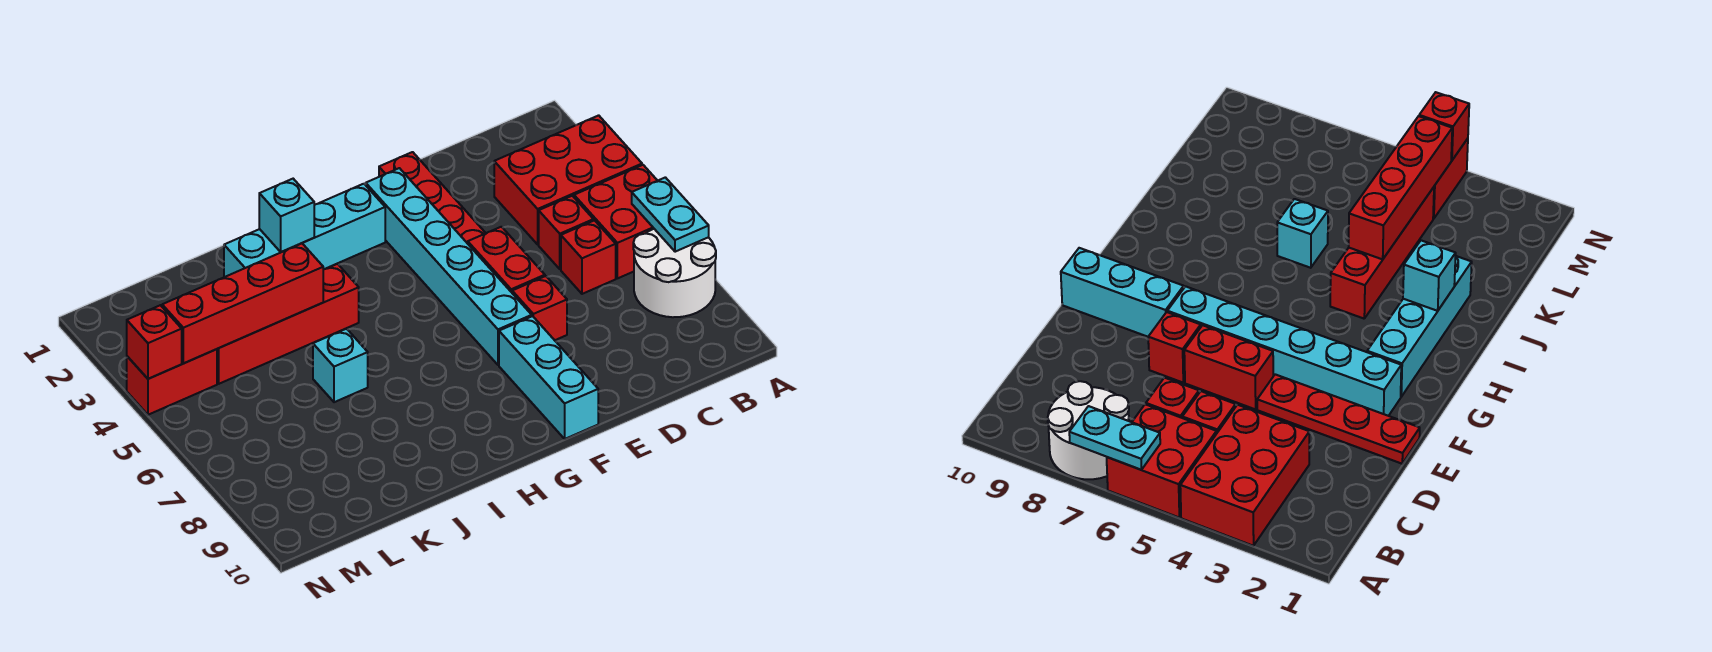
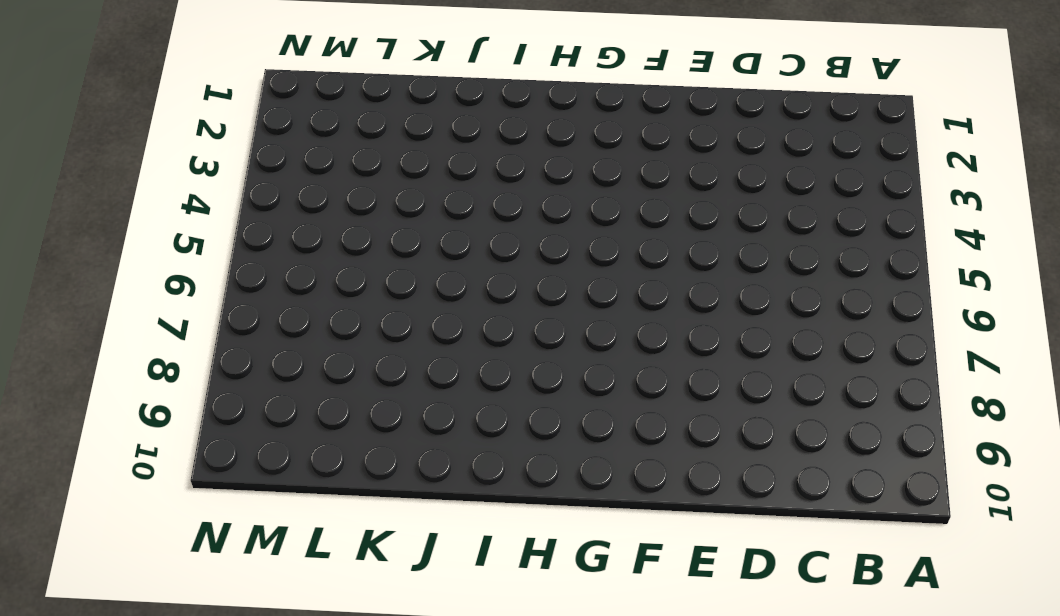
none -> red brick A3:C4 level 1
none -> red brick A5:B6 level 1
none -> white round brick A7:B8 level 1

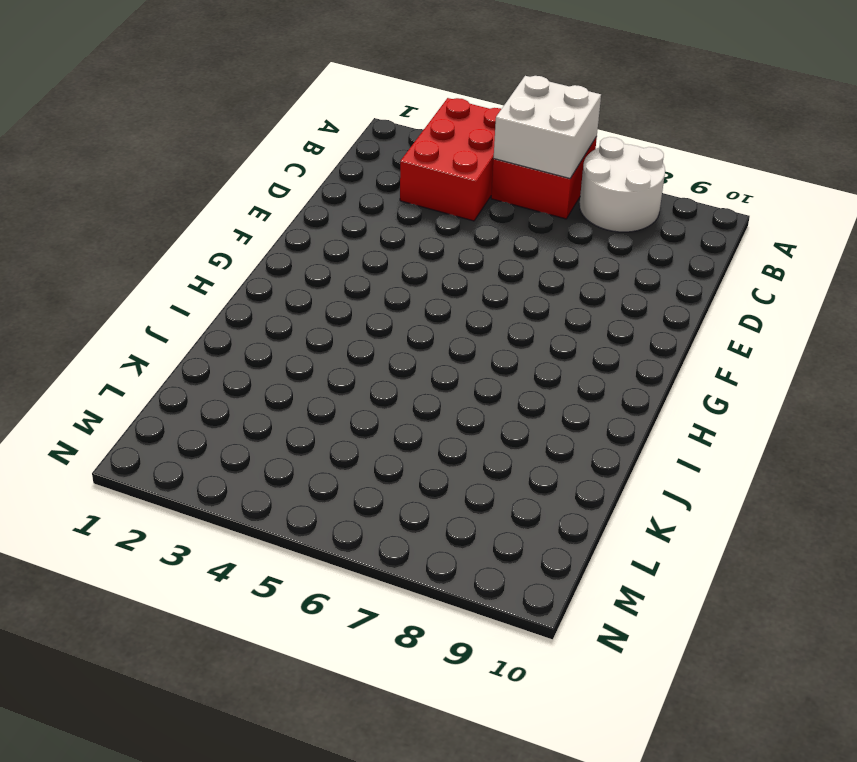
white brick A5:B6 level 2 -> cyan plate A6:A7 level 2
none -> red brick C5 level 1
none -> red brick C6 level 1
none -> red plate E1:E4 level 1

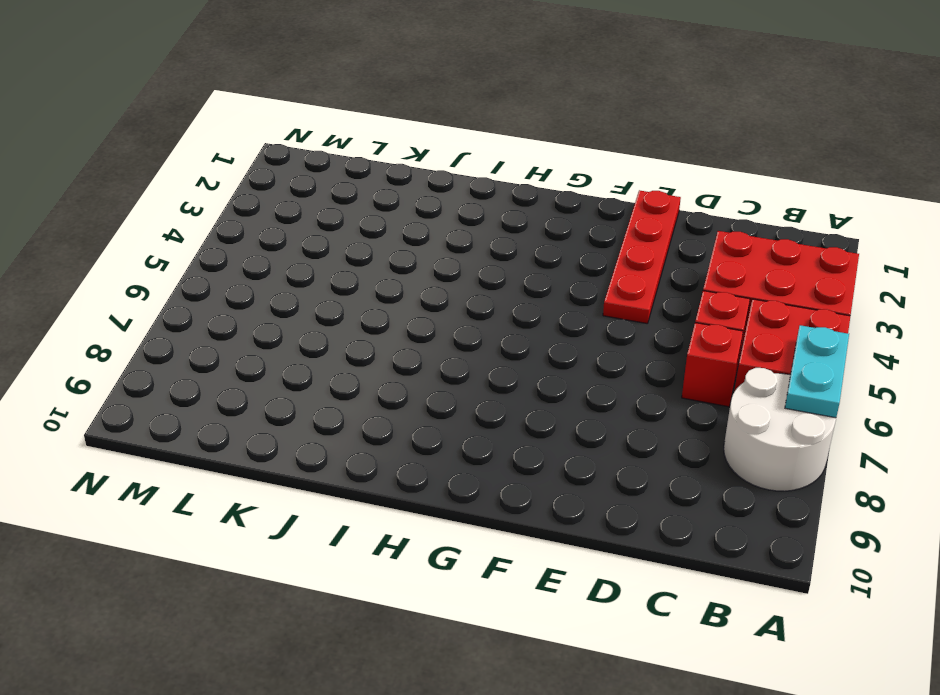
none -> red brick E5:E6 level 1
none -> red brick E7 level 1
none -> cyan brick F2:F7 level 1

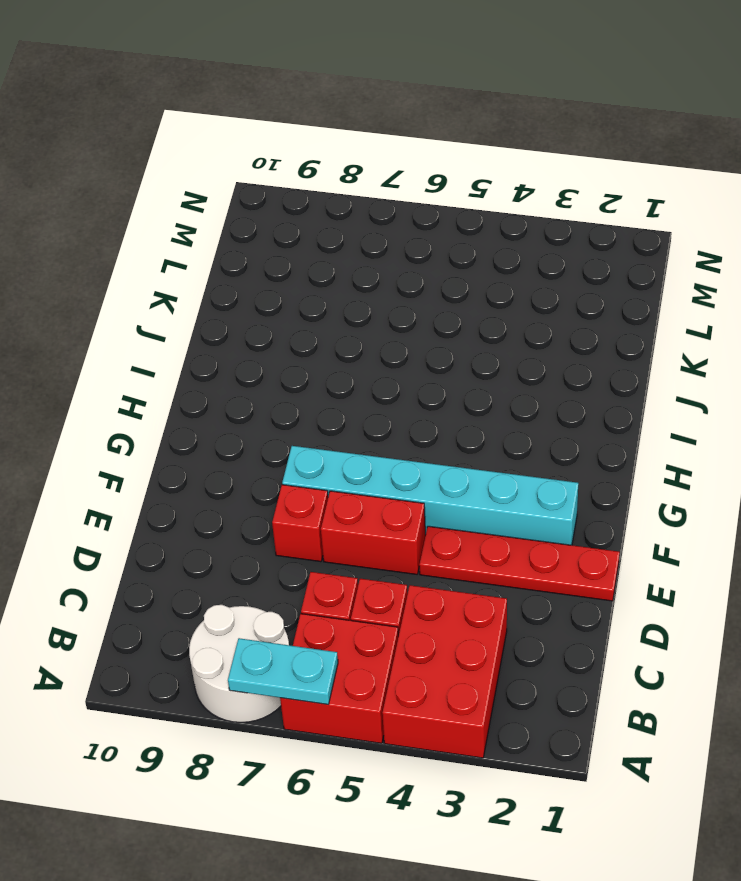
none -> cyan brick F8:F10 level 1
none -> cyan brick G2:J2 level 1
none -> red brick I4:L4 level 1

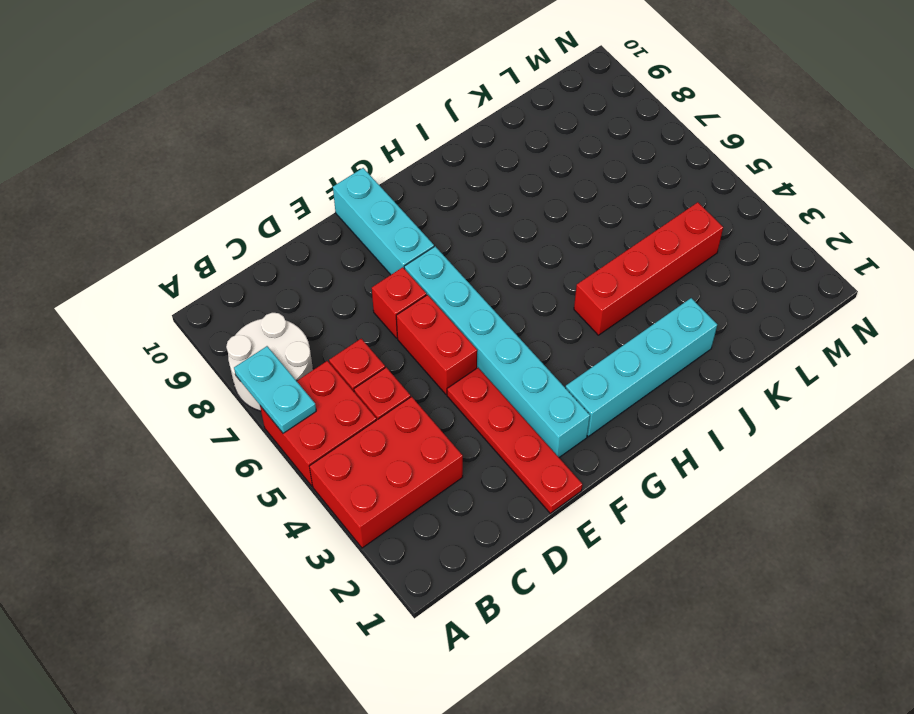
none -> cyan brick J6 level 1
none -> red brick M4:N4 level 1
none -> cyan brick I2 level 2

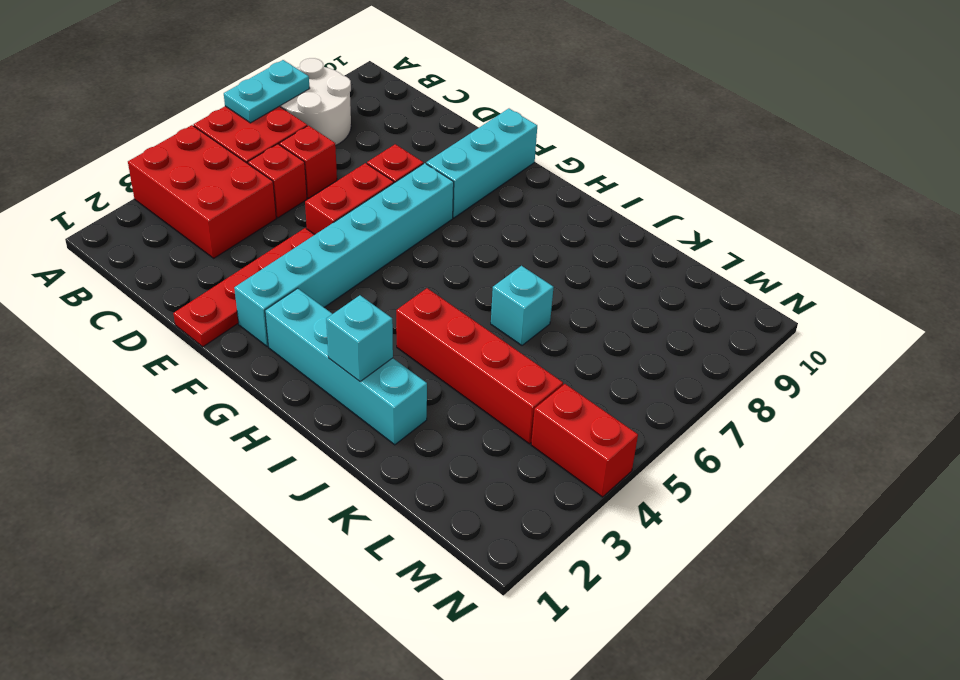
none -> red brick J4:M4 level 2
none -> red brick N4 level 2

